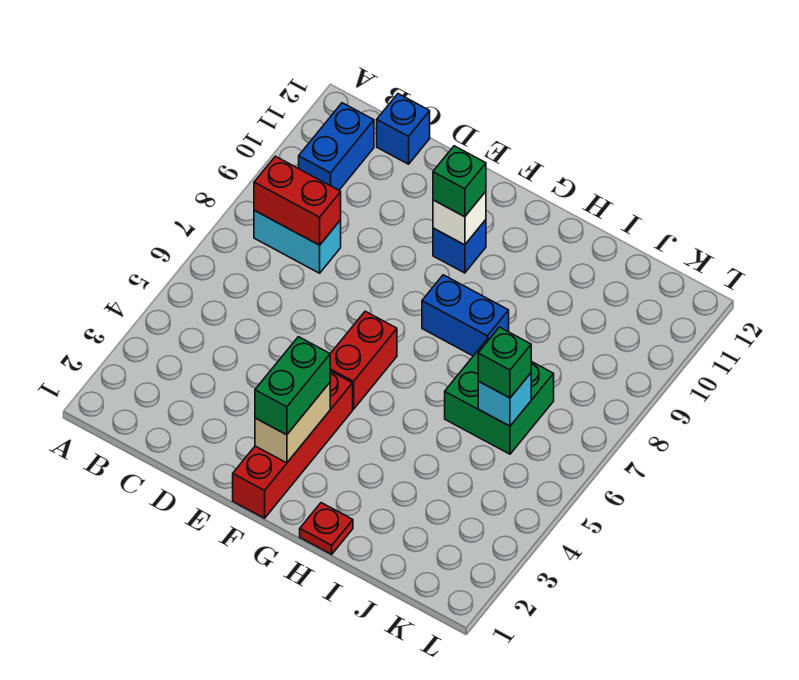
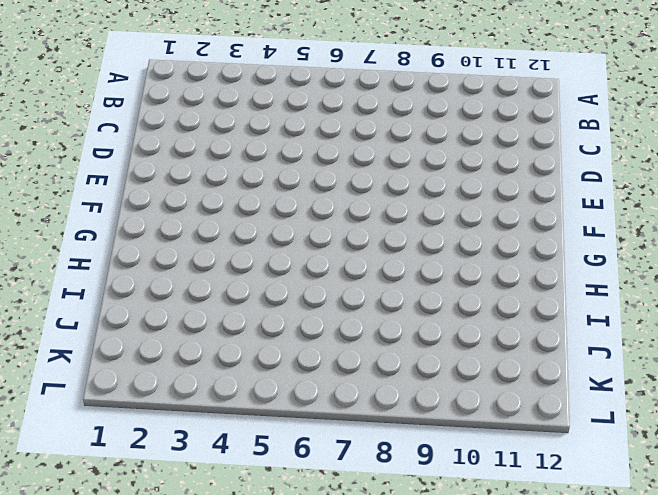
none -> cyan brick B8:C8 level 1
none -> blue brick B10:B11 level 1
none -> blue brick C12 level 1

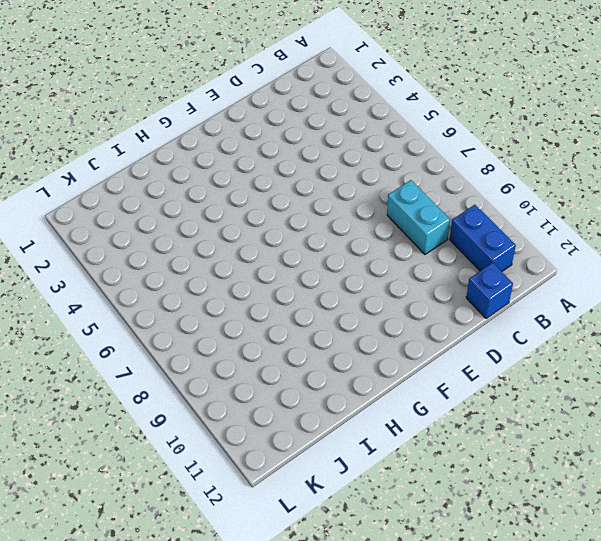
cyan brick C8:C9 level 1 -> cyan brick B8:C8 level 1
none -> red brick F1:F4 level 1
none -> red brick F5:F6 level 1
none -> blue brick F10 level 1

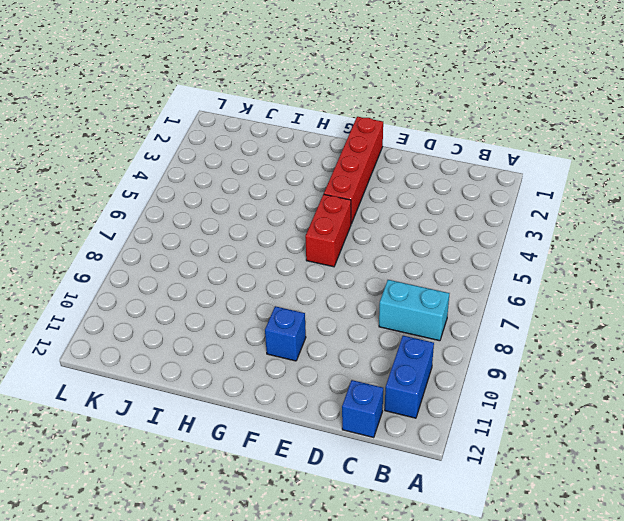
none -> blue brick G8:H8 level 1
none -> red plate H1 level 1
none -> green brick I6:J7 level 1

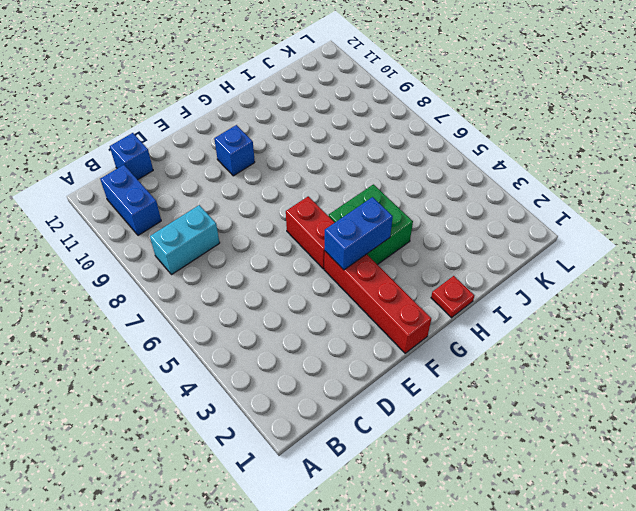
blue brick F4:G4 level 2 -> blue brick G8:H8 level 1
green brick G4:H5 level 1 -> green brick I6:J7 level 1
none -> red brick B8:C8 level 2
none -> tan brick F2:F3 level 2
none -> white brick F10 level 2

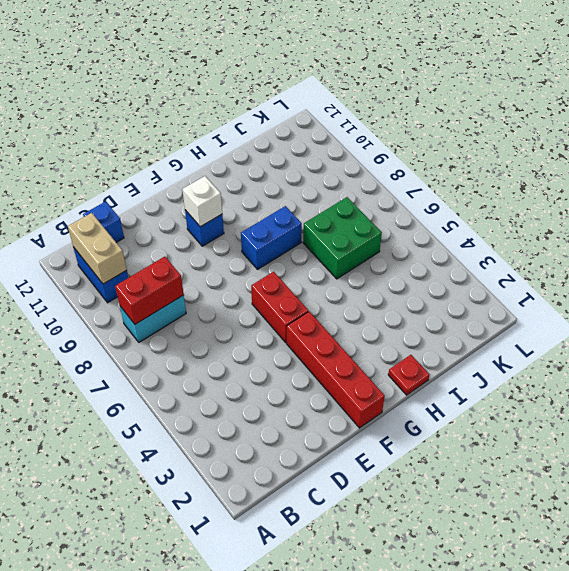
tan brick B10:B11 level 2 -> tan brick F2:F3 level 2
none -> cyan brick J6 level 2
none -> green brick F2:F3 level 3
none -> green brick F10 level 3

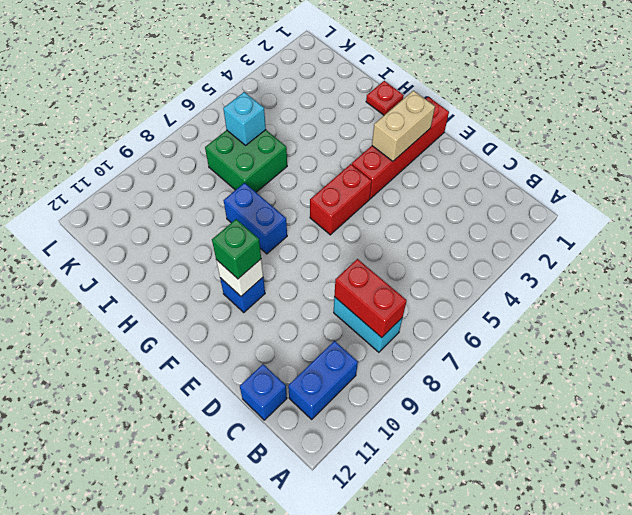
none -> green brick F2:F3 level 3
none -> green brick J6 level 3

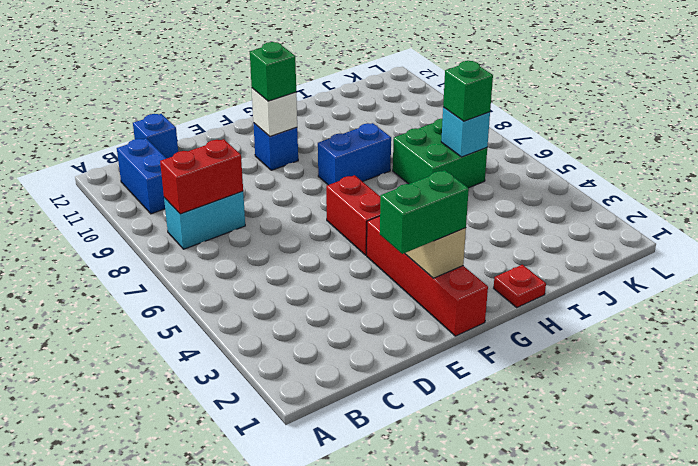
green brick E2:F2 level 3 -> green brick F2:F3 level 3

